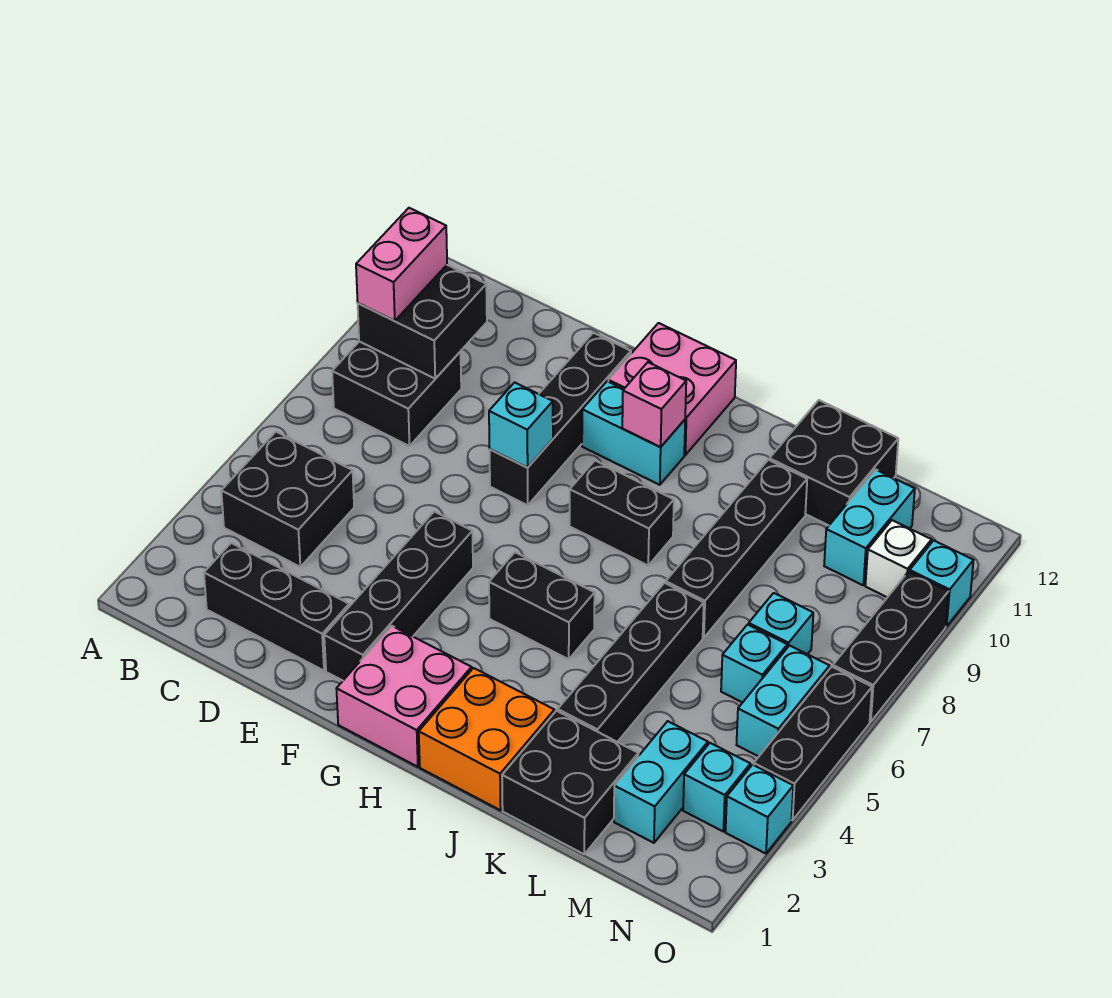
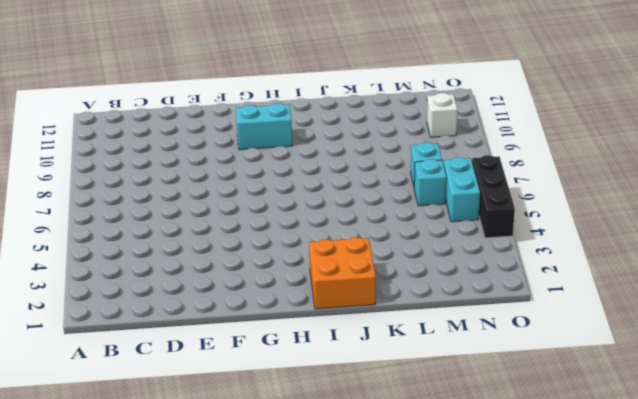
none -> black brick B4:C5 level 1
none -> black brick B8:C9 level 1
none -> black brick C2:E2 level 1
none -> black brick F2:F5 level 1

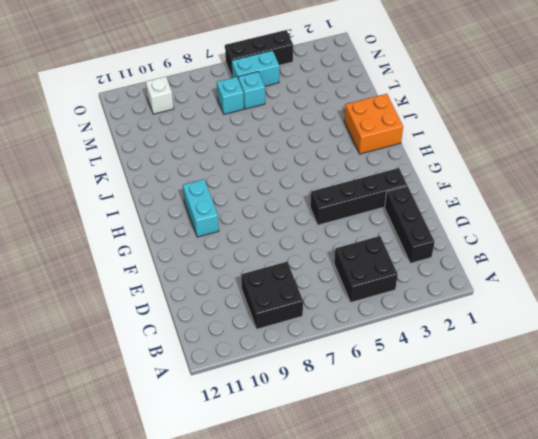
none -> black brick F8:F11 level 1
none -> pink brick G1:H2 level 1
none -> pink brick G11:H12 level 1
none -> black brick H5:I5 level 1

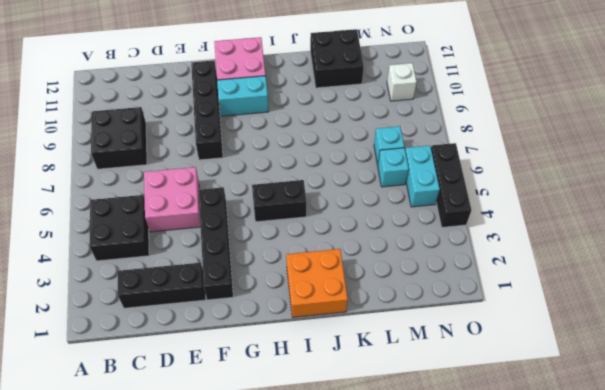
pink brick D5:E6 level 1 -> pink brick G1:H2 level 1
none -> black brick H8:I8 level 1
none -> black brick K1:L2 level 1
none -> black brick K3:K6 level 1
none -> black brick K7:K10 level 1

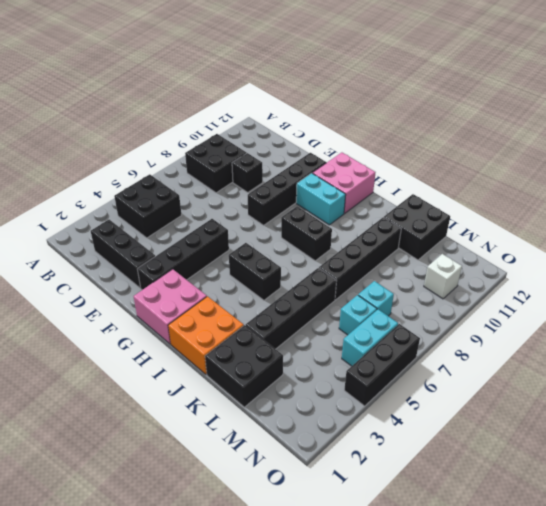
black brick D9 level 1 -> none
none -> cyan brick M2:M3 level 1
none -> cyan brick M10:M11 level 1
none -> cyan brick N3 level 1
none -> cyan brick O3 level 1

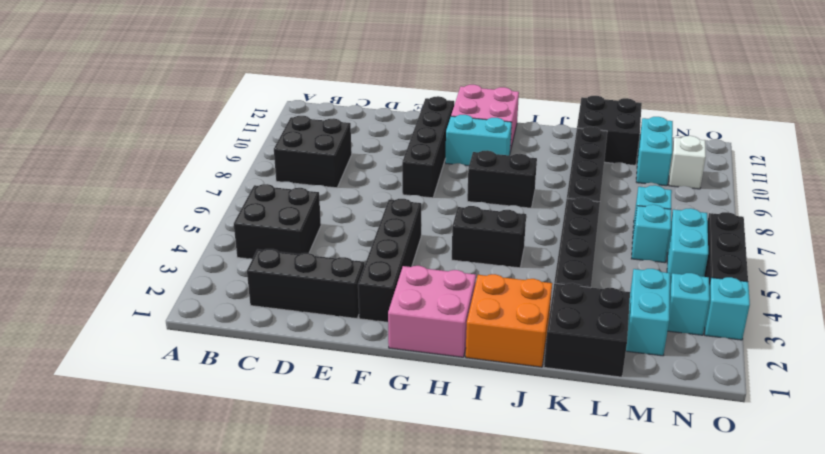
none -> black brick O7:O9 level 1
none -> cyan brick O10 level 1
none -> black brick B9:C10 level 2
none -> cyan brick F8 level 2

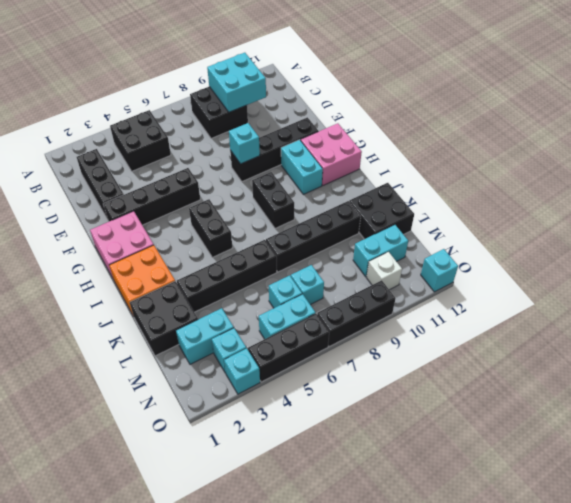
cyan brick B9:C10 level 2 -> black brick B9:C10 level 2
cyan brick O12 level 1 -> cyan brick O10 level 1
none -> pink brick H10 level 2
none -> pink brick B9:B10 level 3

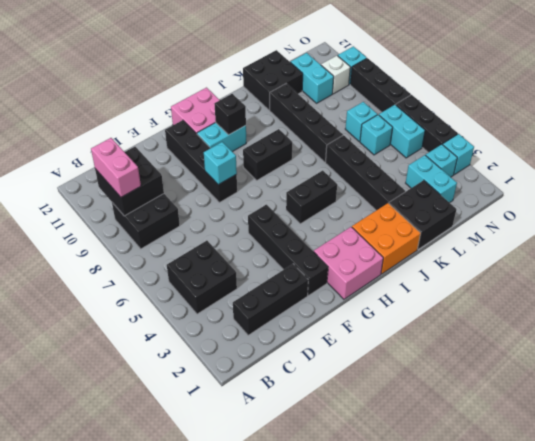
black brick H10 level 2 -> pink brick H10 level 2

